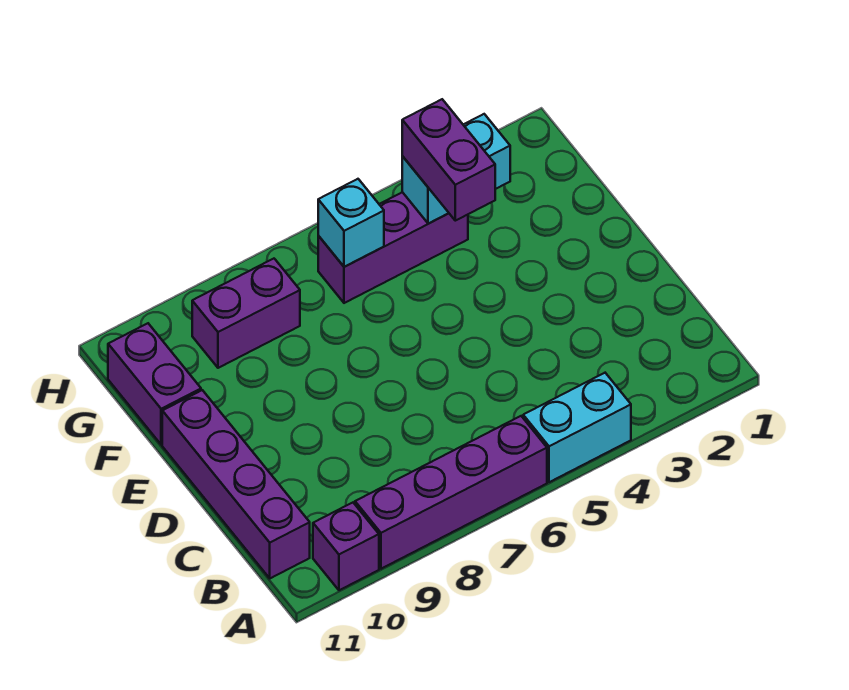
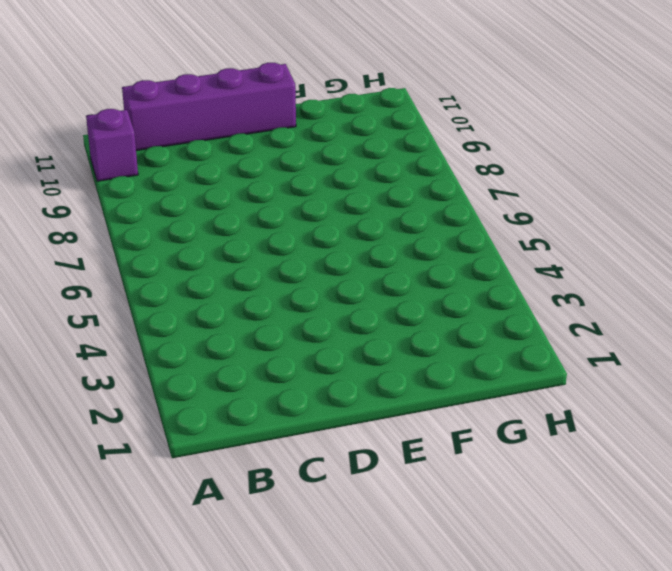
none -> cyan brick A4:A5 level 1
none -> purple brick A6:A9 level 1

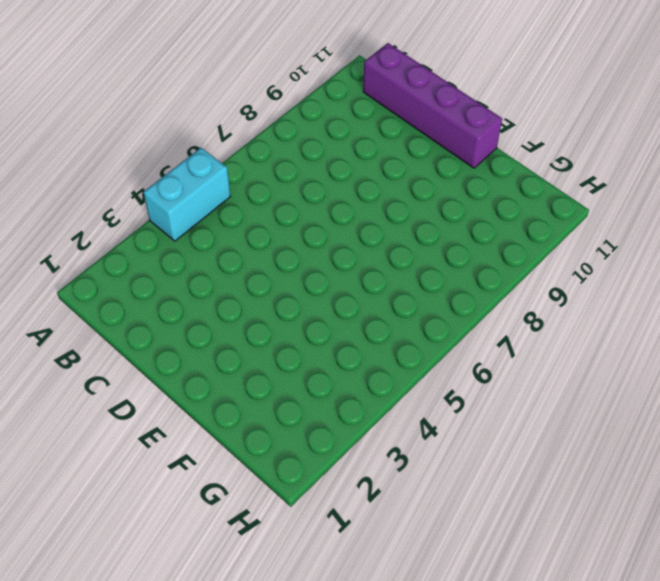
none -> purple brick A6:A9 level 1
none -> purple brick A10 level 1

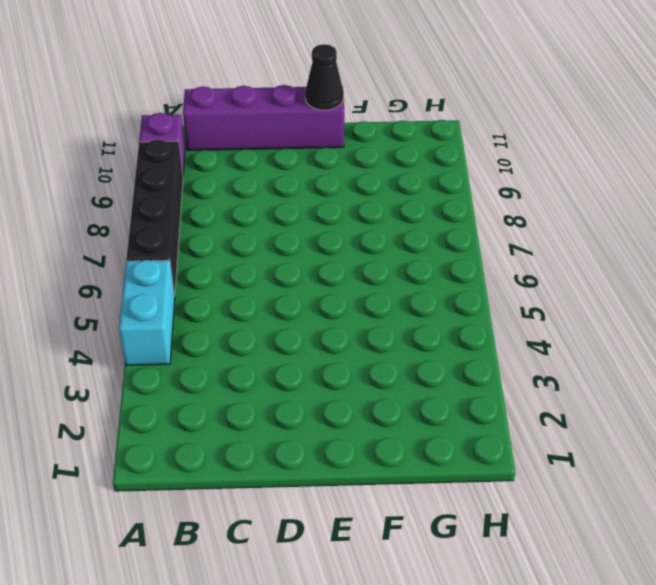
black brick A6:A9 level 1 -> purple brick A6:A9 level 1
black cone E11 level 2 -> none
none -> purple brick F11:G11 level 1
none -> purple brick G4:G6 level 1

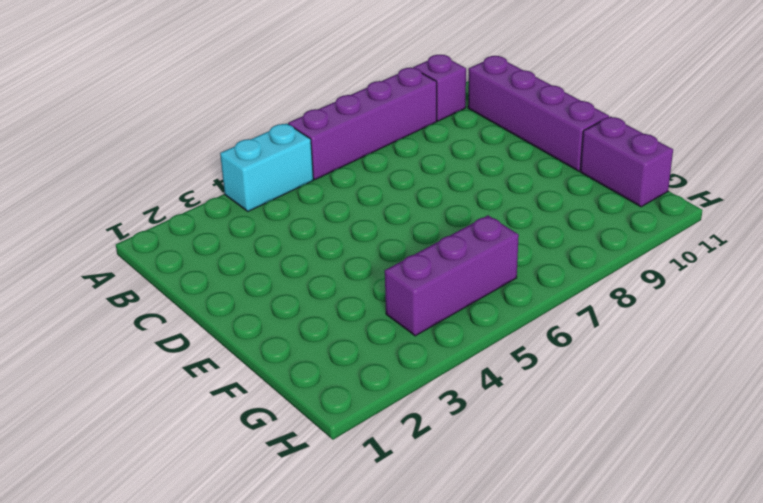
none -> purple brick G8:G9 level 1
none -> cyan brick G3:G4 level 2

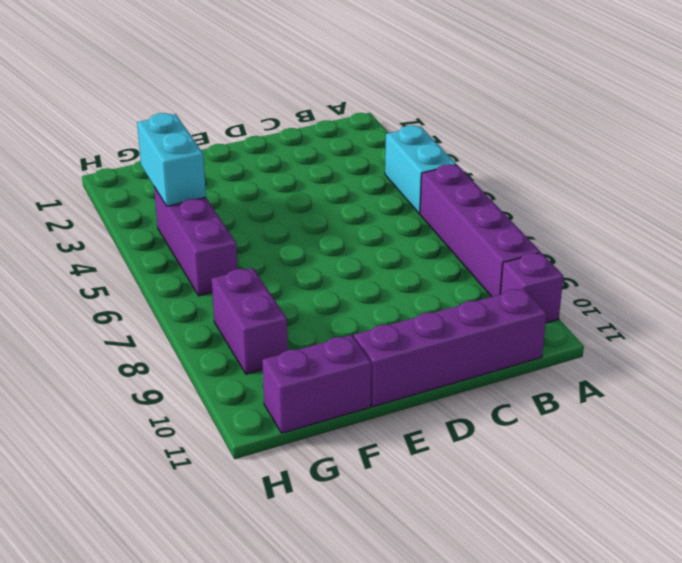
none -> cyan brick G6 level 2
none -> purple brick F4:G4 level 3

